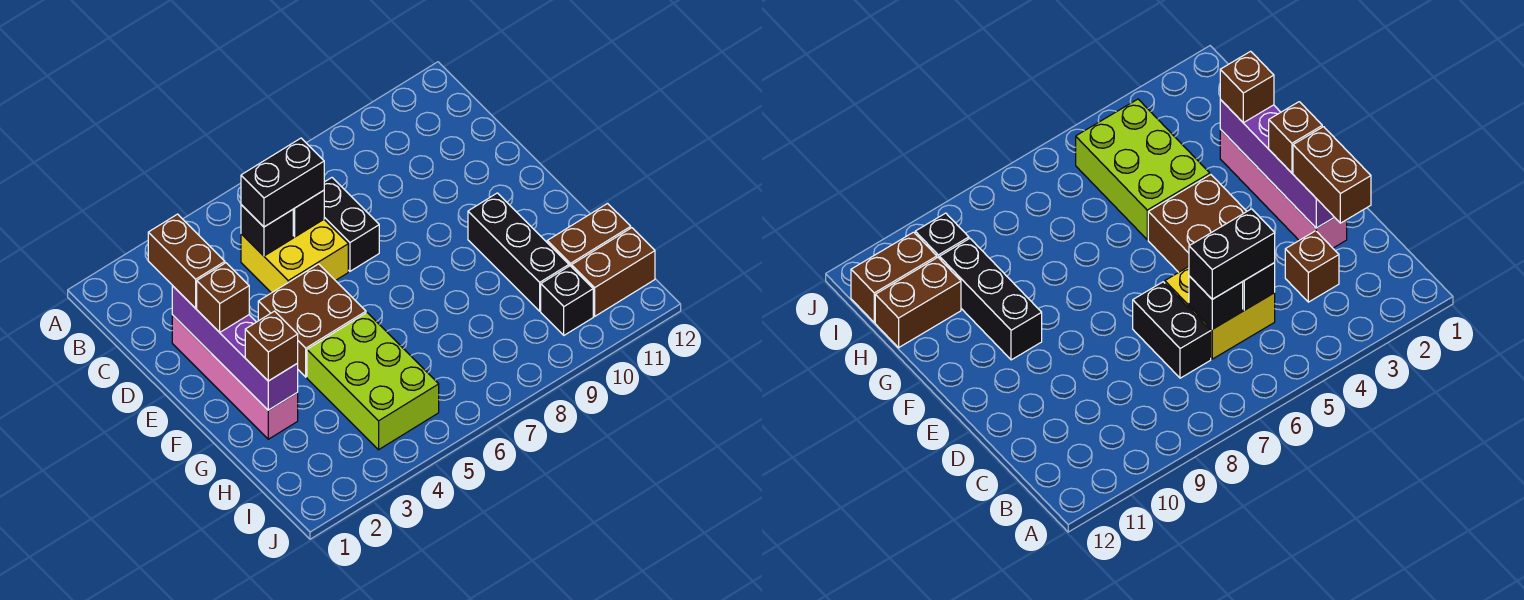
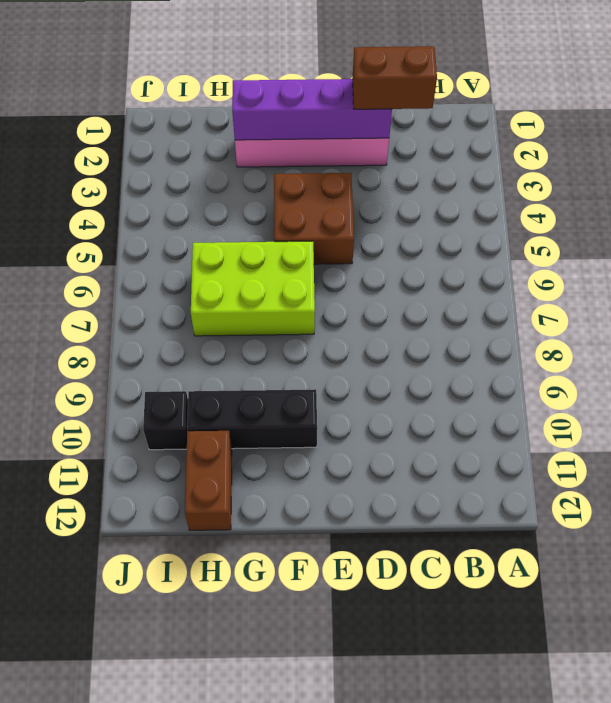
lime brick F6:H7 level 1 -> lime brick G4:I5 level 1
none -> brown brick C3 level 1
none -> yellow brick C5:D6 level 1
none -> black brick C7:D7 level 1

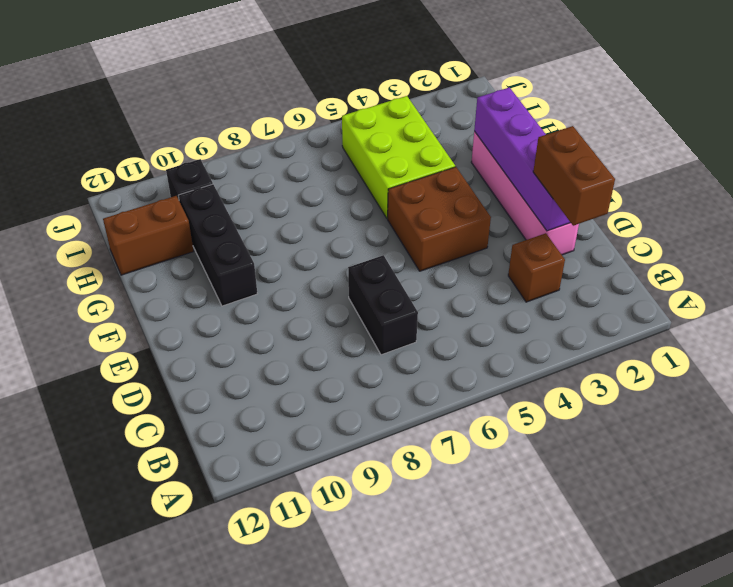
none -> yellow brick C5:D6 level 1
none -> brown brick I11:I12 level 1
none -> black brick C5 level 2

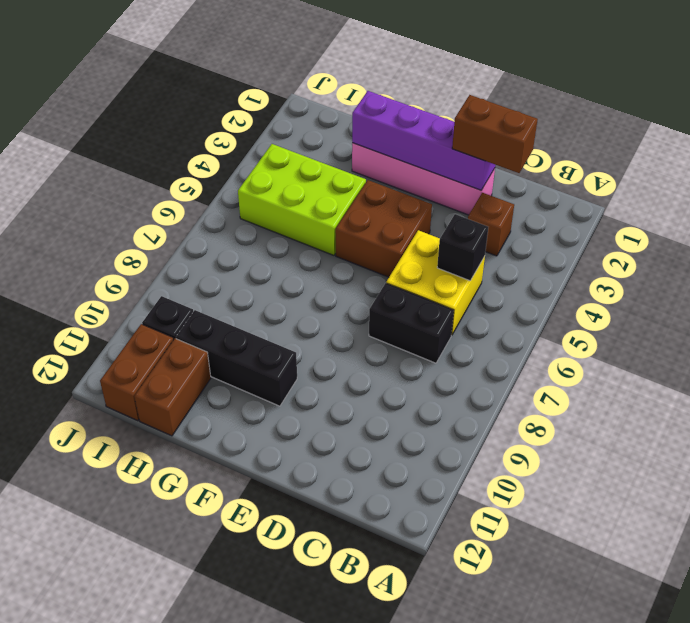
none -> black brick C6 level 2
none -> black brick C5:C6 level 3
none -> brown brick E2 level 3

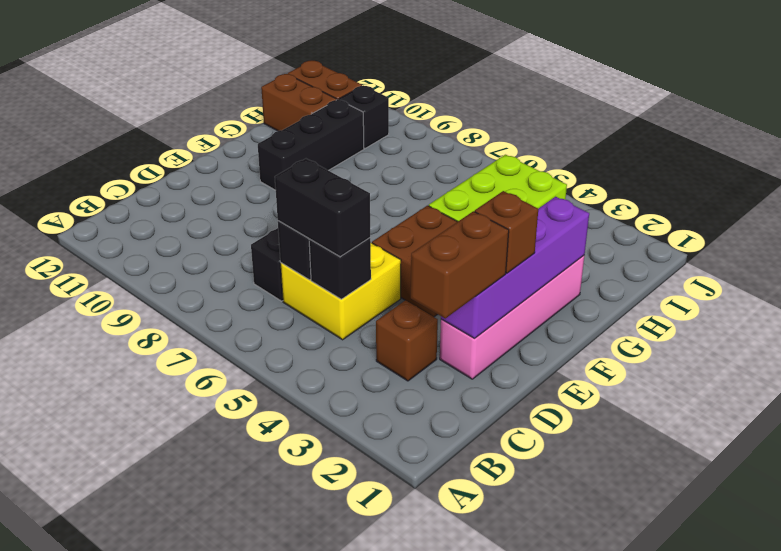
none -> brown brick G2 level 3

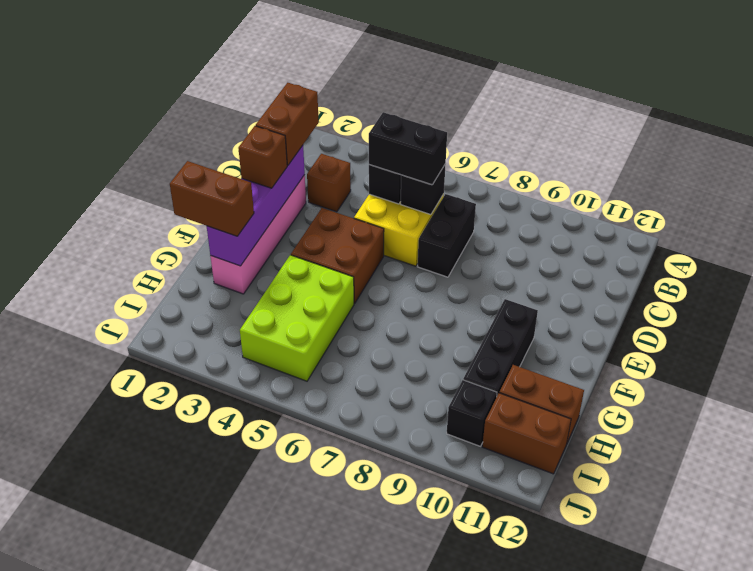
brown brick G1:G2 level 3 -> brown brick G2 level 3

